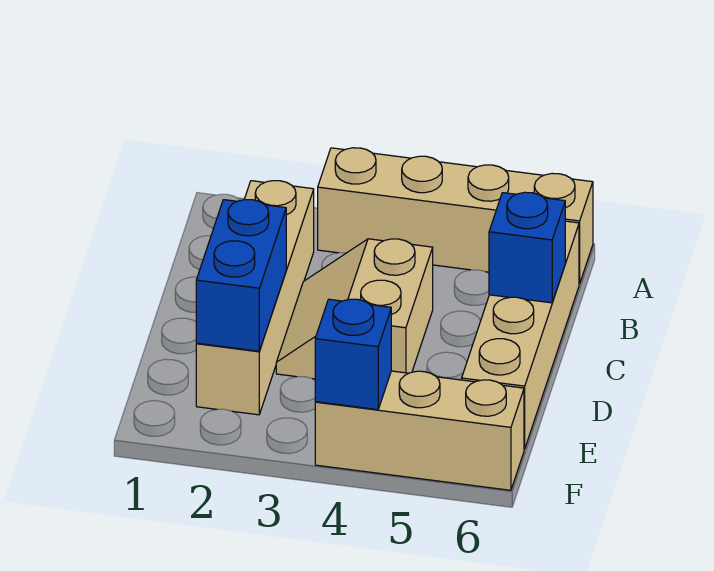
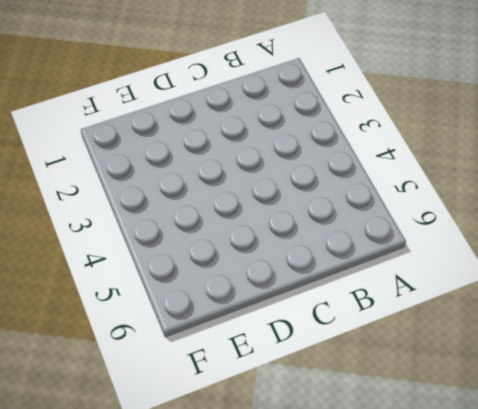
none -> tan brick A3:A6 level 1
none -> tan brick B2:E2 level 1

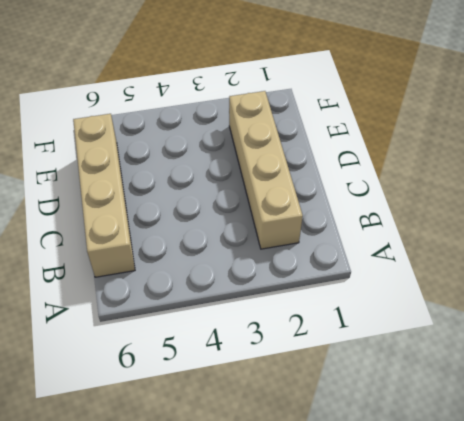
none -> tan brick A3:A6 level 1
none -> tan slope C3:D4 level 1 top 4

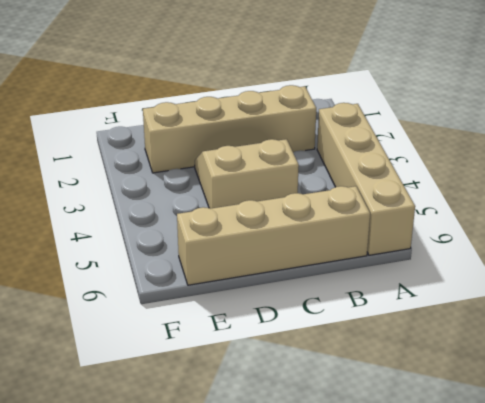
none -> tan brick F4:F6 level 1
none -> blue brick C6 level 2

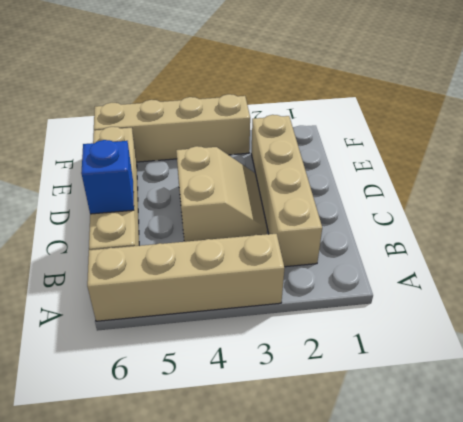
tan brick F3:F6 level 1 -> tan brick F4:F6 level 1
none -> blue brick D2:E2 level 2
none -> blue brick F4 level 2

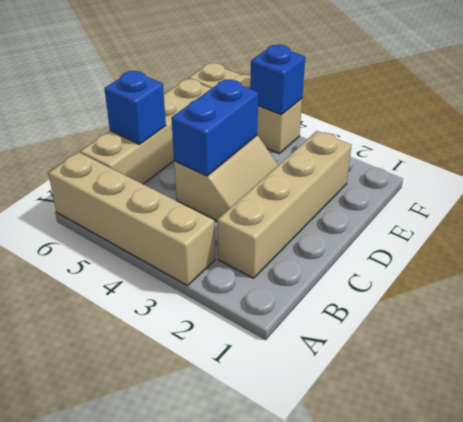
blue brick C4:D4 level 2 -> blue brick D2:E2 level 2

